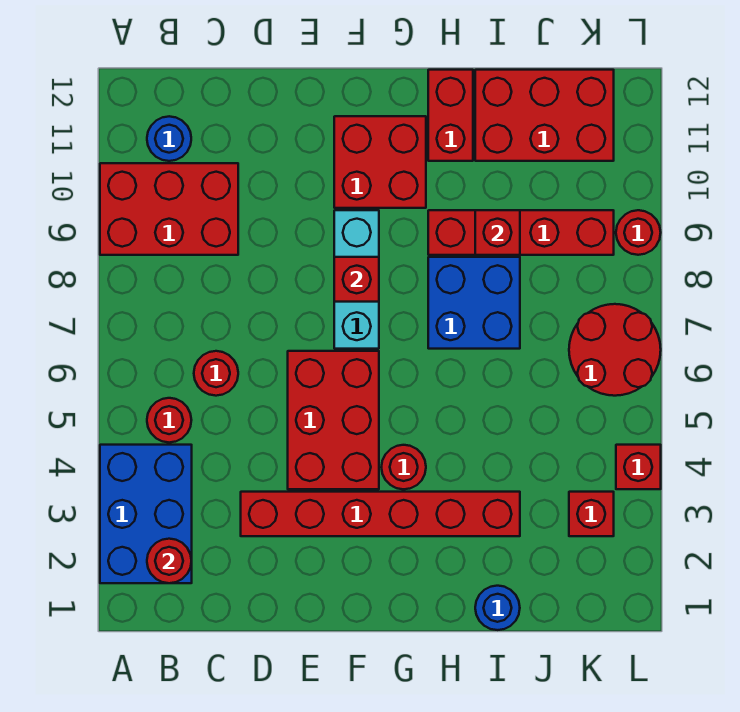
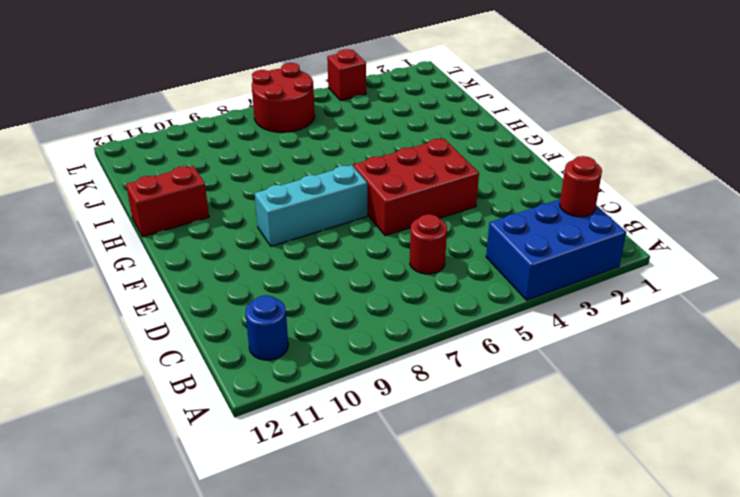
none -> red brick A9:C10 level 1
none -> red round brick B5 level 1
none -> red brick D3:I3 level 1

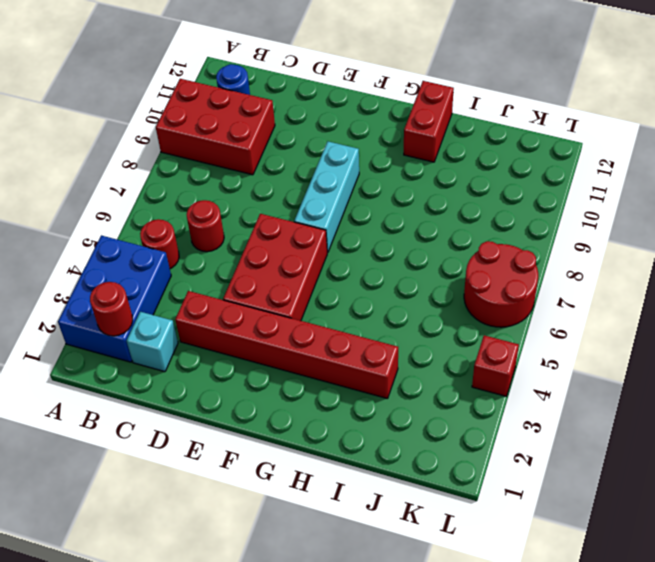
cyan brick C2 level 1 -> none
none -> red brick F10:G11 level 1
none -> red round brick G4 level 1
none -> blue brick H7:I8 level 1

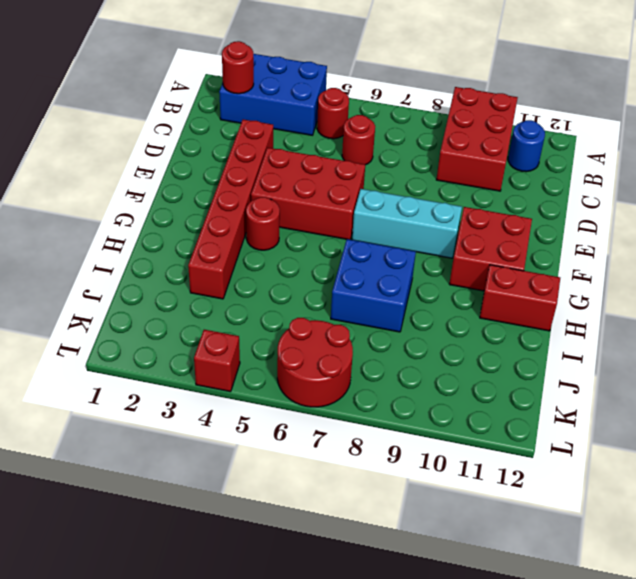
none -> red brick H9:K9 level 1
none -> blue round brick I1 level 1
none -> red brick I11:K12 level 1

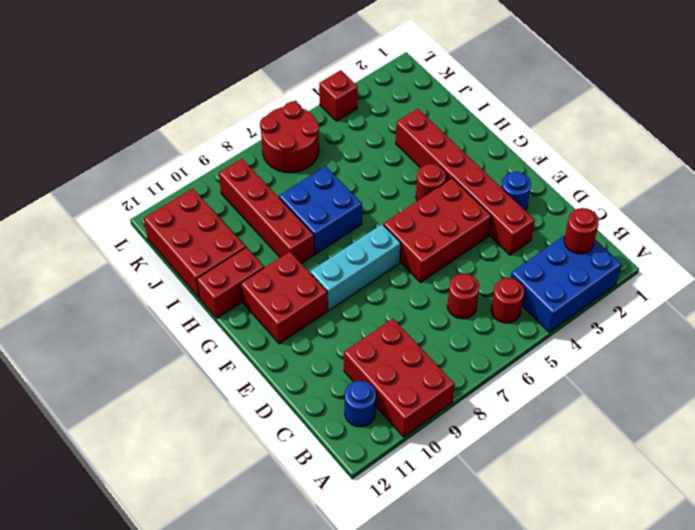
blue round brick E2 level 1 -> blue round brick I1 level 1
none -> red brick K3 level 1
none -> red round brick L9 level 1
none -> red brick F8 level 2

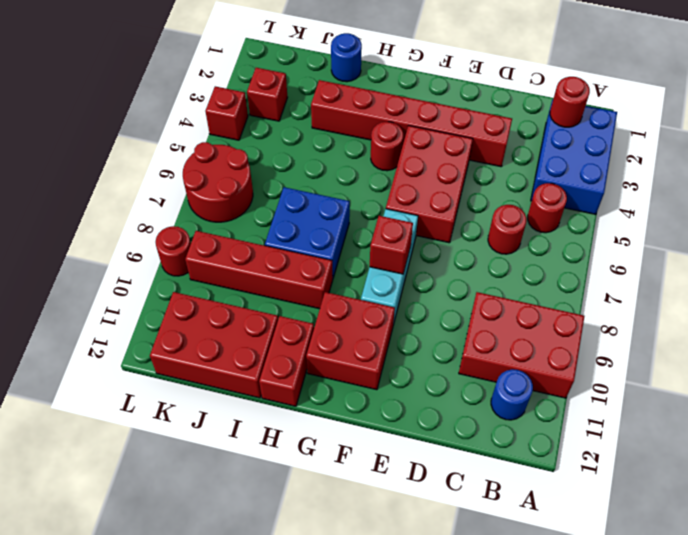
none -> red brick I9 level 2

